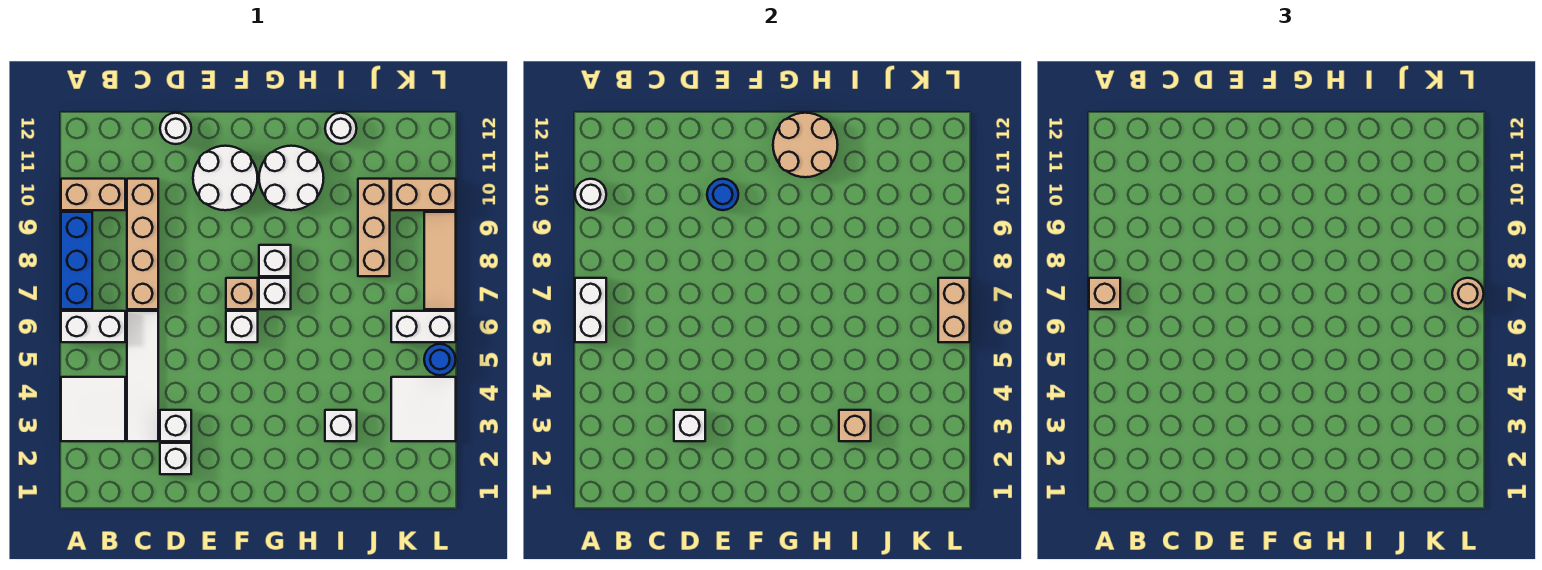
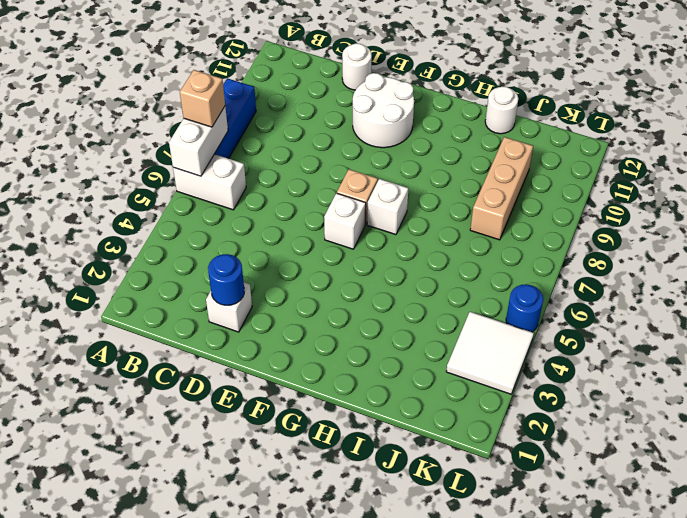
blue round brick D2 level 2 -> blue round brick E10 level 2
none -> white tile A3:B4 level 1
none -> tan brick A10:B10 level 1
none -> white tile C3:C6 level 1
none -> tan brick C7:C10 level 1

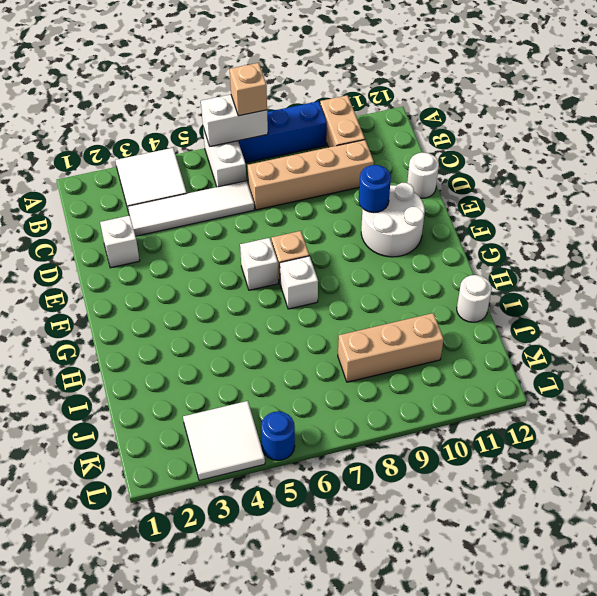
none -> white brick D3 level 1
none -> white brick G8 level 1
none -> white round brick G10:H11 level 1
none -> white brick I3 level 1

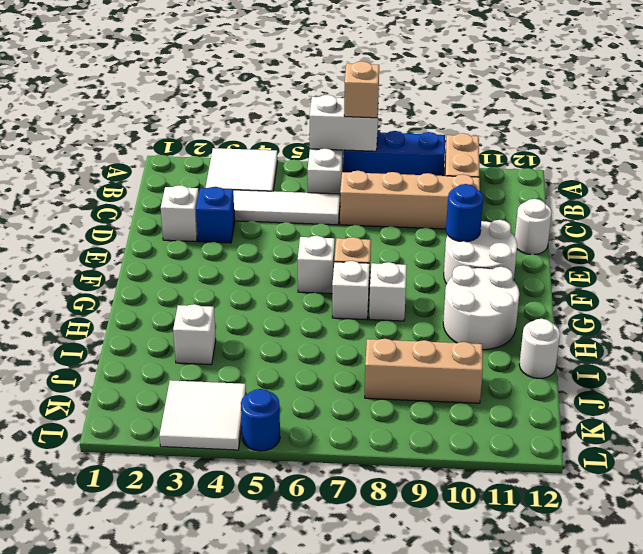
blue brick D3 level 1 -> white brick D3 level 1
none -> white brick K6:L6 level 1
none -> tan brick K10:L10 level 1
none -> tan tile L7:L9 level 1
none -> white round brick A10 level 2

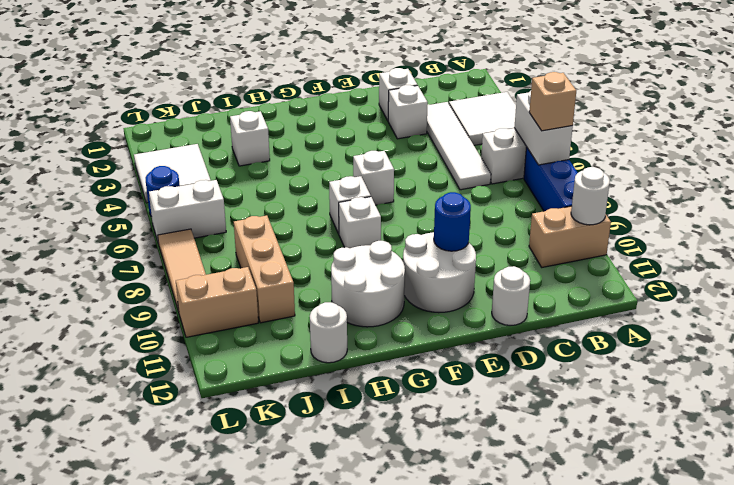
none -> tan brick C7:C10 level 1
none -> tan brick F7 level 1
none -> white brick D3 level 2
none -> tan round brick G11:H12 level 2

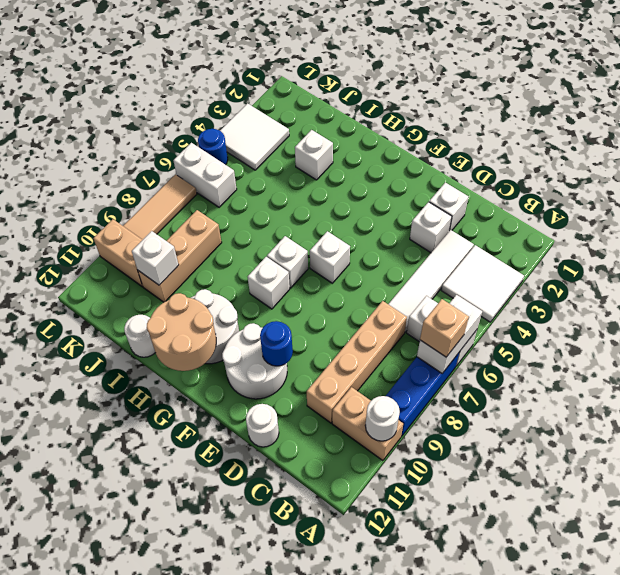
white brick J10 level 2 -> white brick D3 level 2
none -> tan brick F7 level 1
none -> tan brick I3 level 2
none -> tan brick L6:L7 level 2
none -> tan round brick L7 level 3

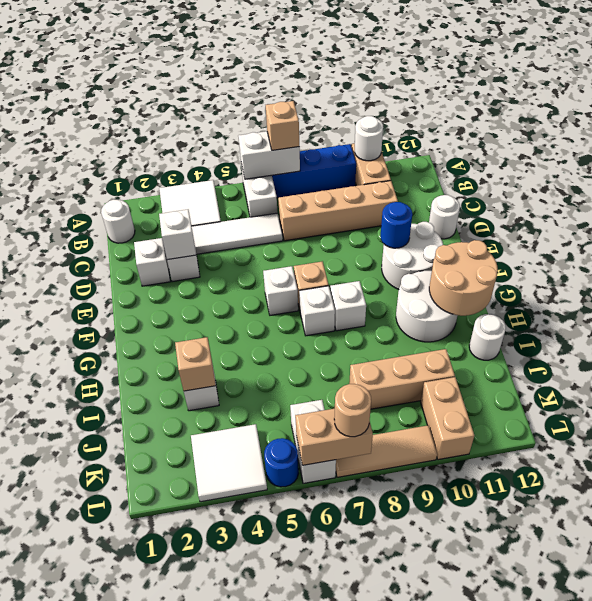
white round brick B1 level 1 -> none

